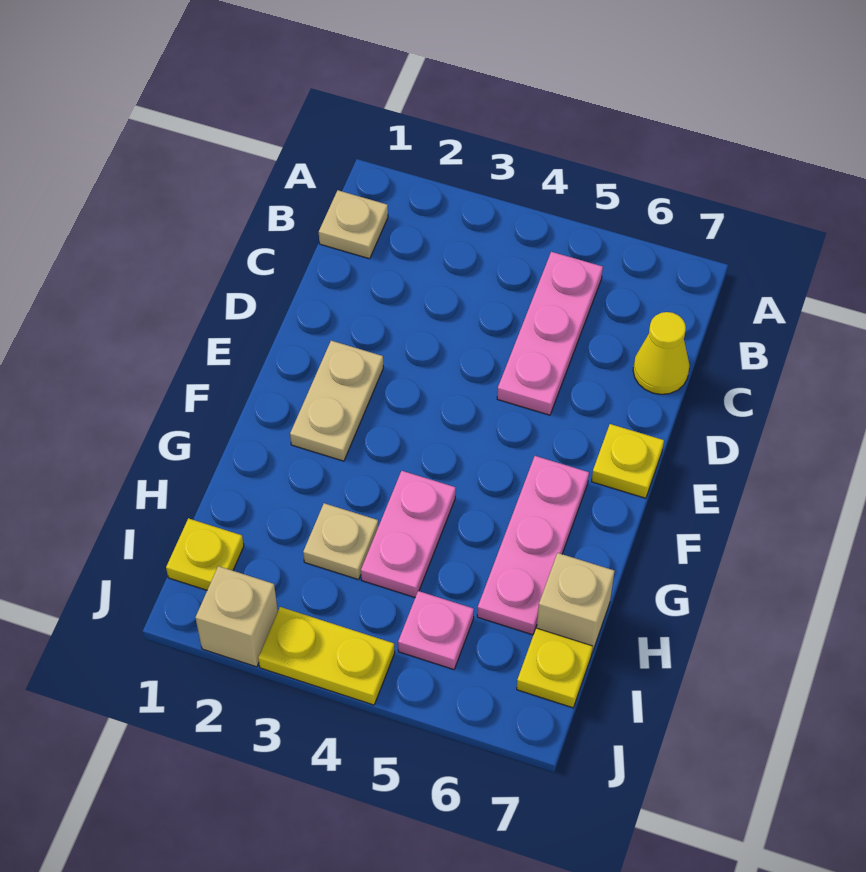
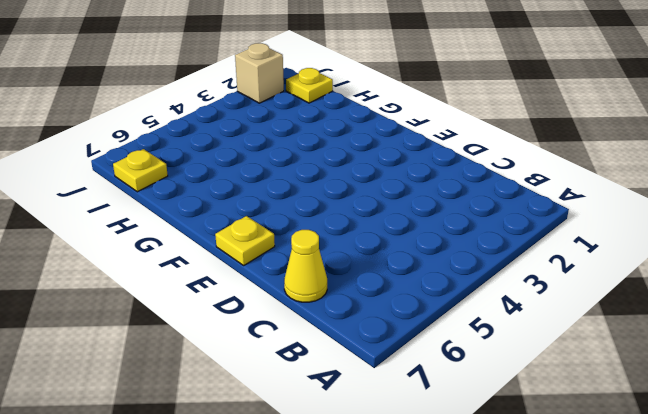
none -> tan plate B1 level 1
none -> pink plate B5:D5 level 1
none -> tan plate E2:F2 level 1

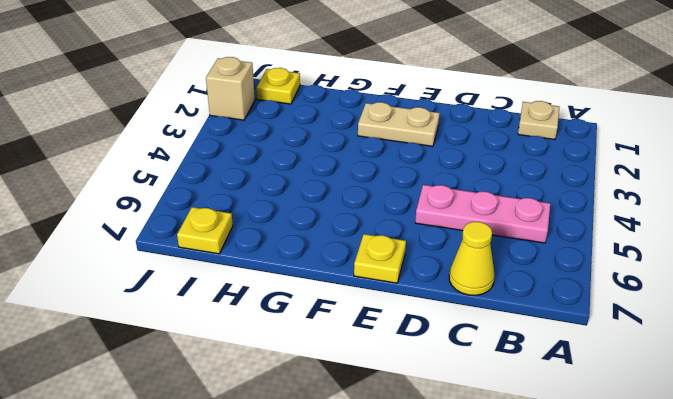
none -> pink plate F6:H6 level 1
none -> pink plate G4:H4 level 1
none -> tan plate H3 level 1

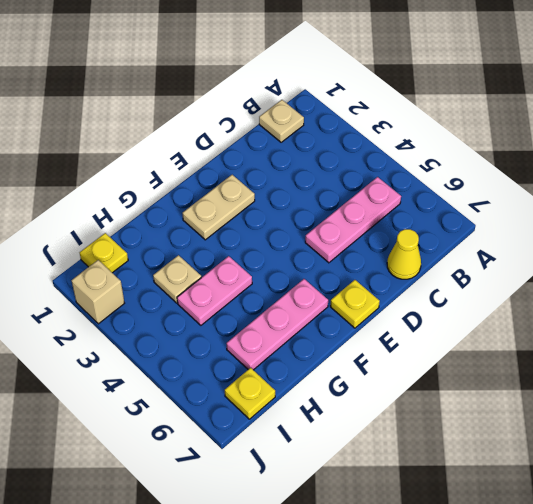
none -> tan brick H7 level 1
none -> pink plate I5 level 1
none -> yellow plate J3:J4 level 1

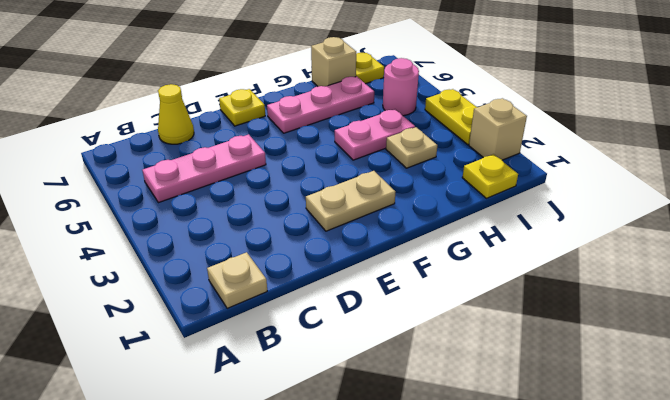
pink round brick I5 level 1 -> pink plate I5 level 1

